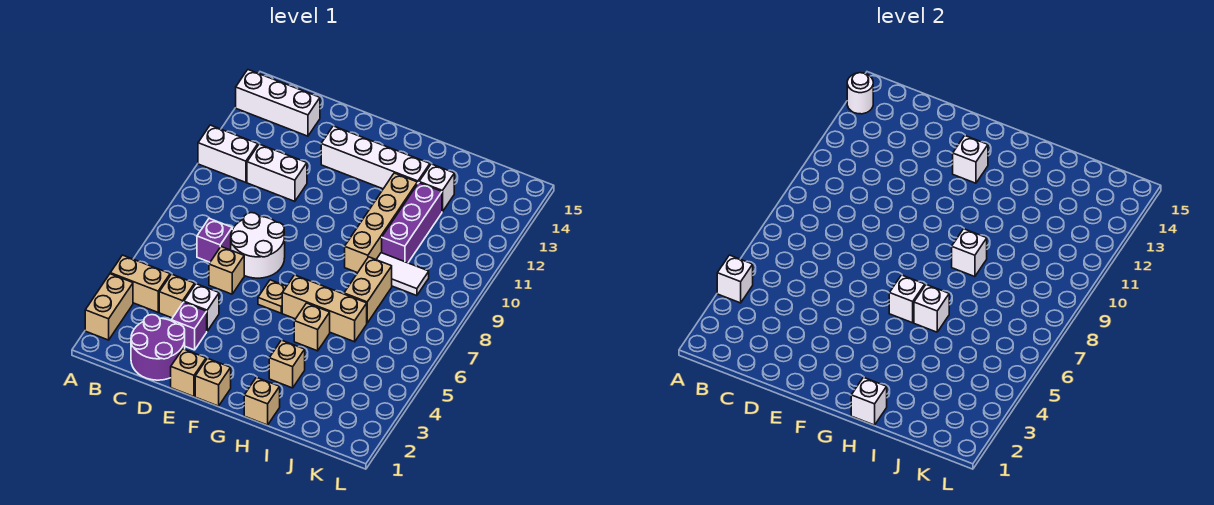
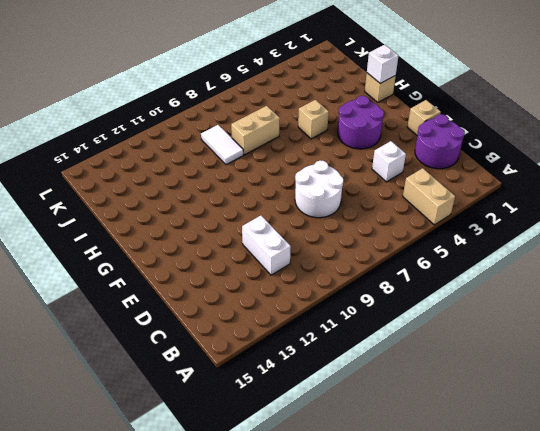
purple round brick F3:G4 level 1 -> none
none -> tan brick A2:A3 level 1
none -> white brick A11:B11 level 1
none -> white brick A14:C14 level 1
none -> tan brick C4 level 1

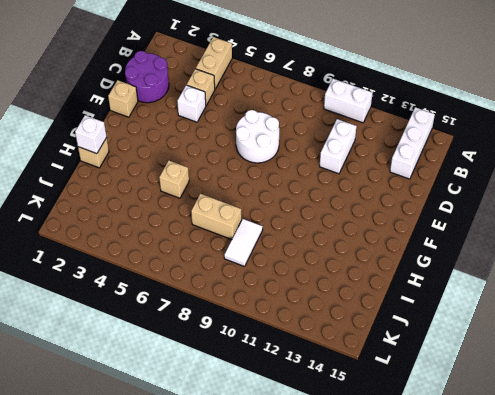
white brick A10:A11 level 1 -> white brick A11:B11 level 1
none -> tan brick A2:A3 level 1
none -> purple brick C7 level 1
none -> purple brick D3 level 1
none -> tan brick D6 level 1

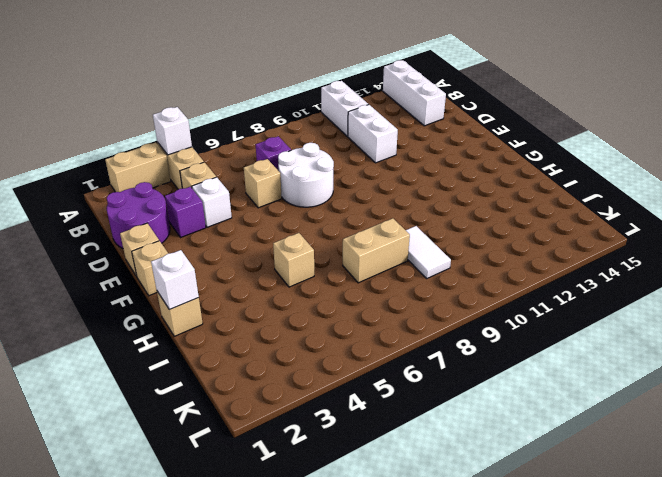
none -> white brick E13:H13 level 1
none -> tan plate F6 level 1
none -> tan brick G6:I6 level 1
none -> tan brick H3 level 1

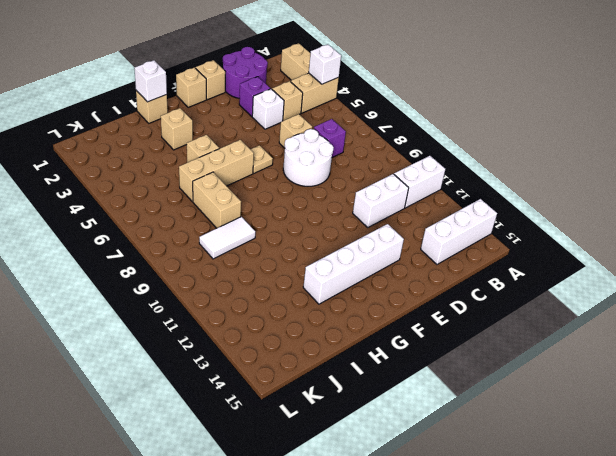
none -> tan brick H9:H12 level 1
none -> purple brick I10:I12 level 1
none -> white brick I13 level 1
none -> white round brick A14 level 2

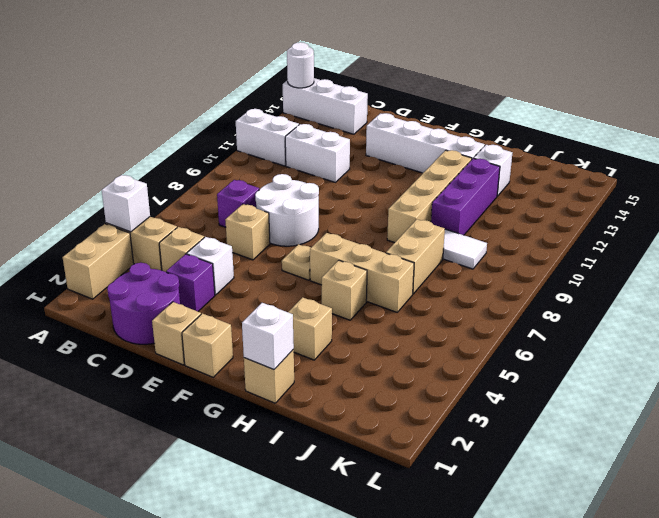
none -> white brick F13 level 2
none -> white brick G6 level 2
none -> white brick H6 level 2
none -> white brick H9 level 2

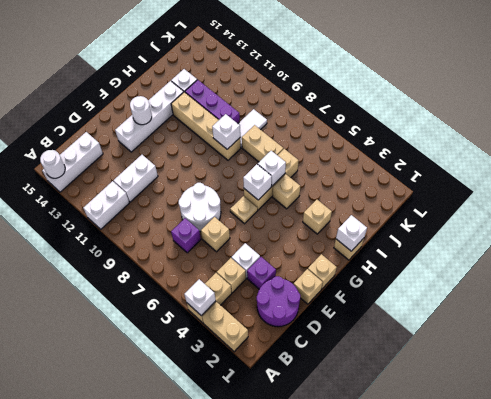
white round brick F13 level 2 -> white brick F13 level 2

